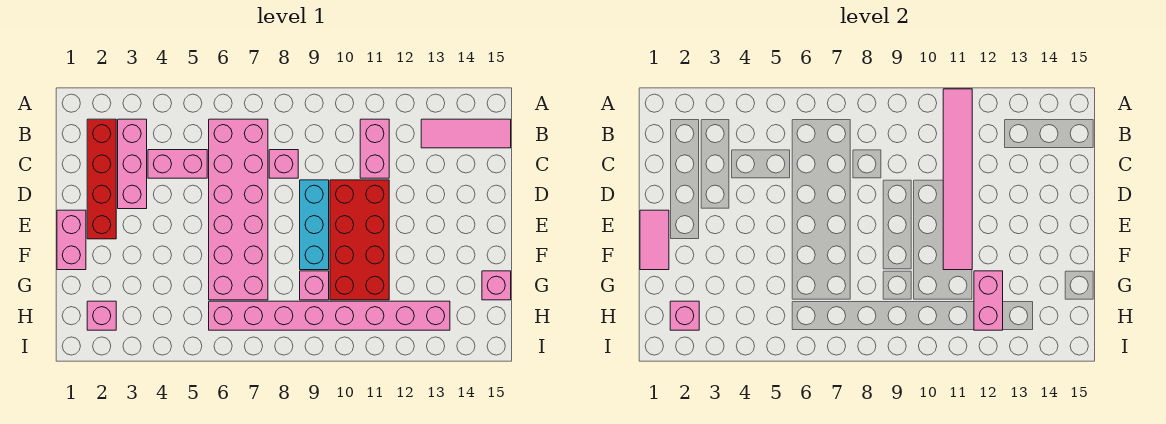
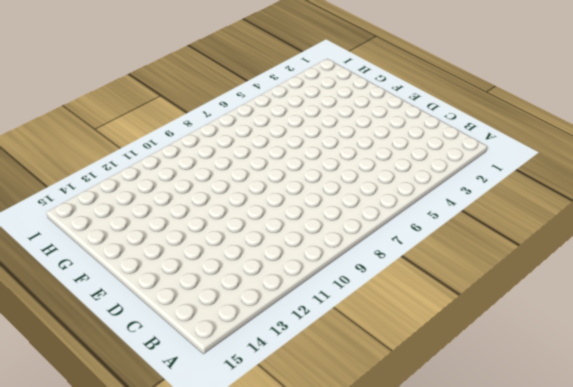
none -> red brick B2:E2 level 1
none -> pink brick B3:D3 level 1
none -> pink brick B6:G7 level 1

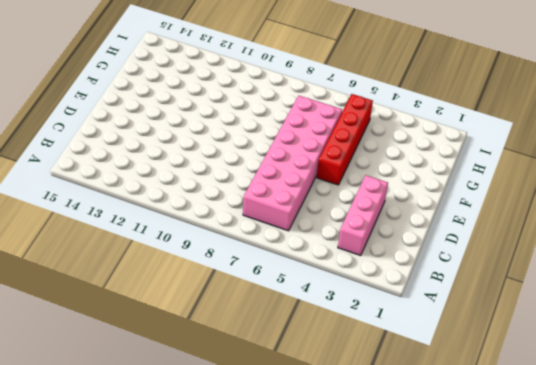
red brick E5:H5 level 1 -> red brick B2:E2 level 1
none -> pink brick B11:C11 level 1
none -> pink tile B13:B15 level 1
none -> pink brick C4:C5 level 1

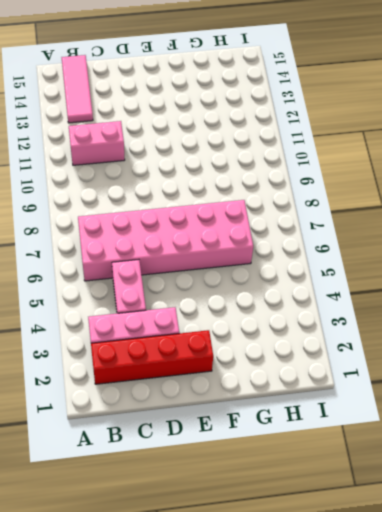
none -> pink brick C8 level 1
none -> cyan brick D9:F9 level 1
none -> red brick D10:G11 level 1

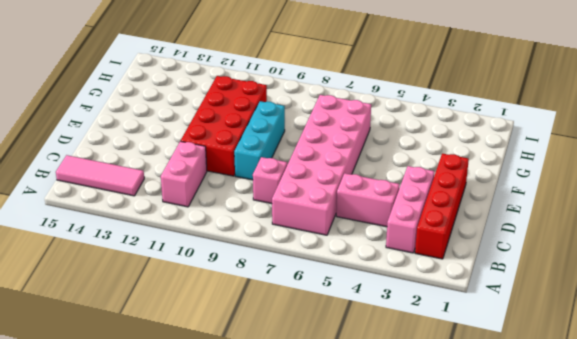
none -> pink brick E1:F1 level 1
none -> pink brick G9 level 1
none -> pink brick G15 level 1

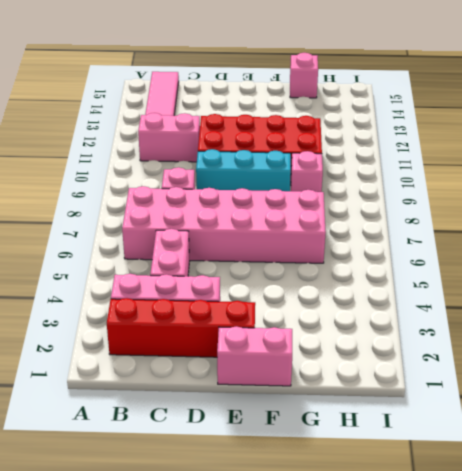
none -> pink brick H2 level 1
none -> pink brick H6:H13 level 1
none -> pink tile A11:F11 level 2

